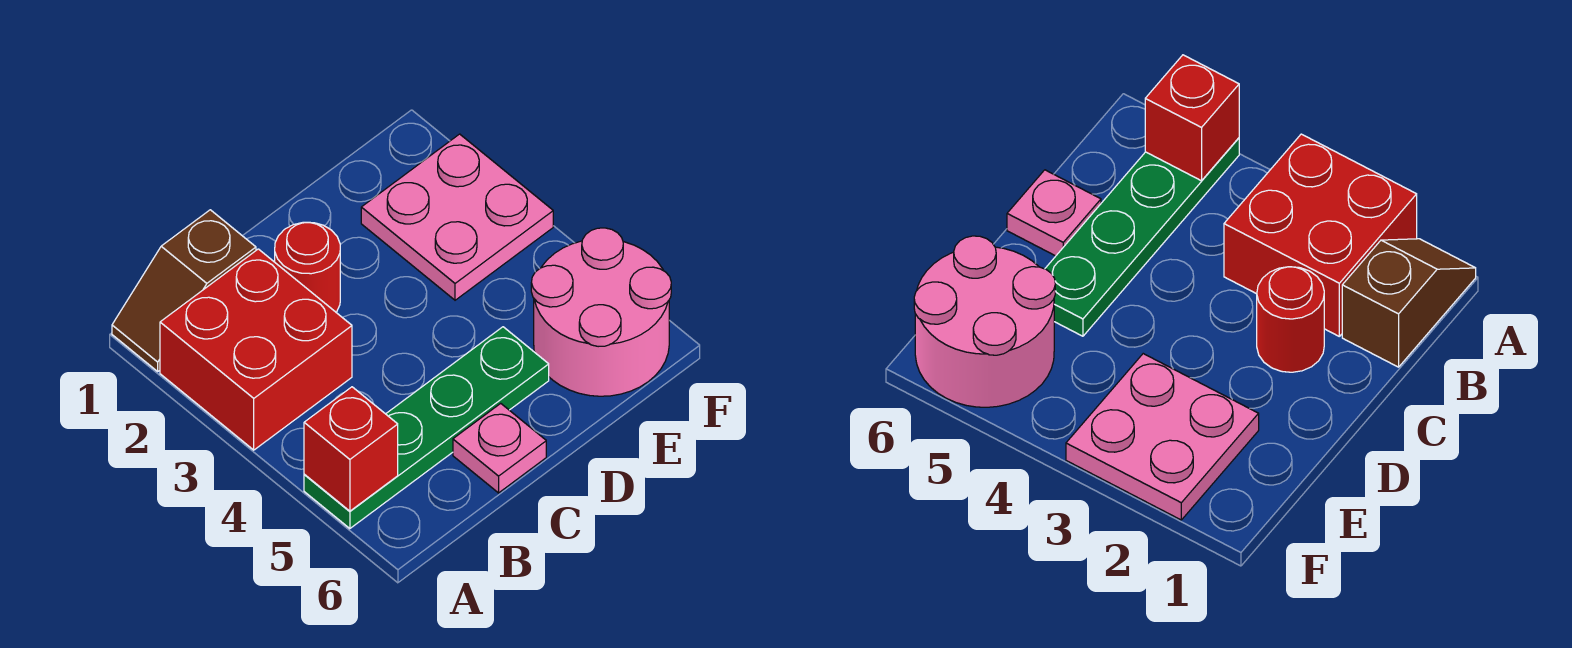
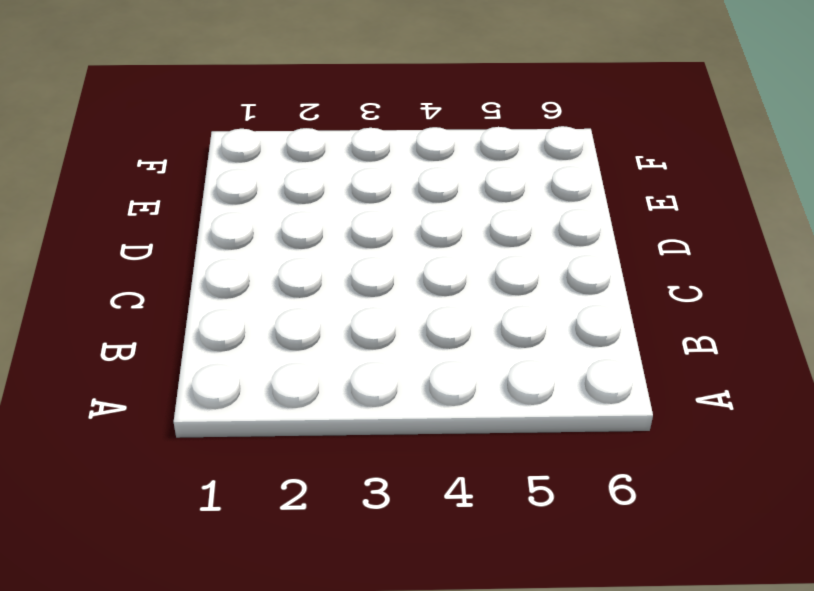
none -> brown slope A1:B1 level 1 top B
none -> red brick A2:B3 level 1

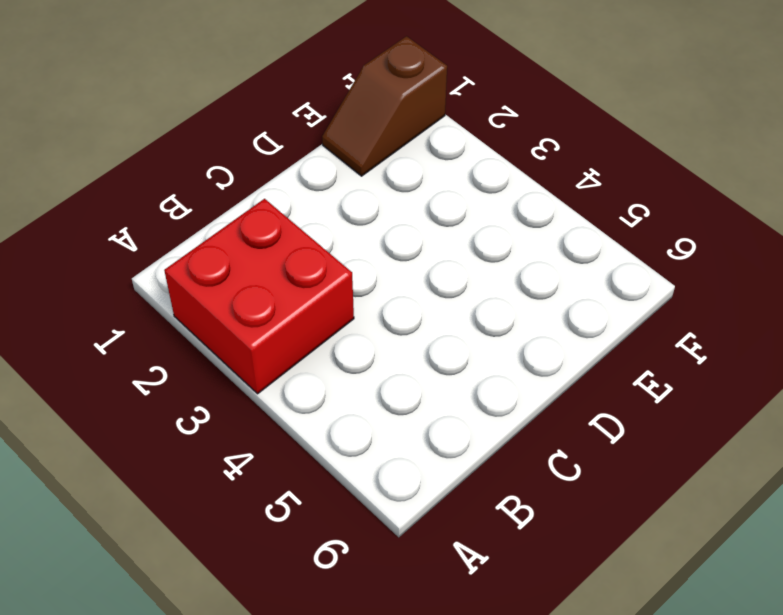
brown slope E1:F1 level 1 top F -> brown slope A1:B1 level 1 top B
none -> green plate A5:D5 level 1
none -> red round brick C2 level 1

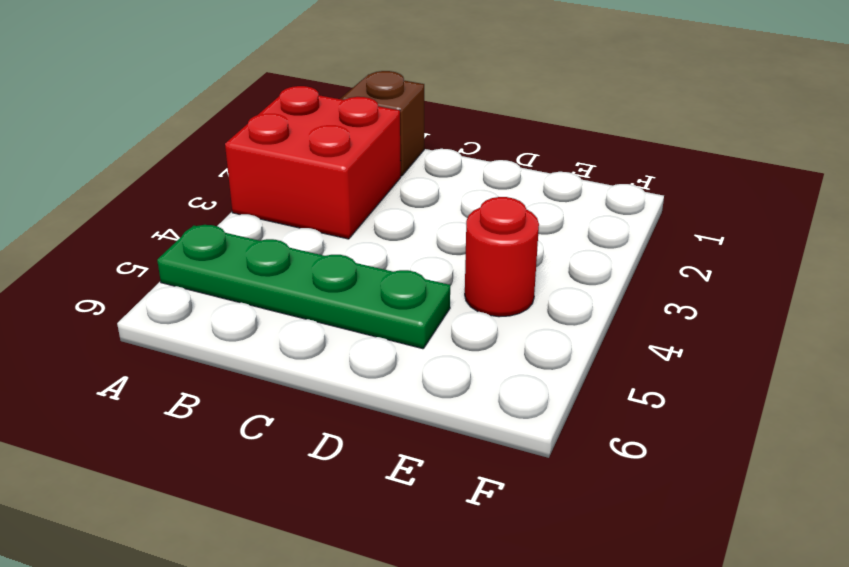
red round brick E4 level 1 -> red round brick C2 level 1
none -> pink plate C6 level 1
none -> pink plate E2:F3 level 1

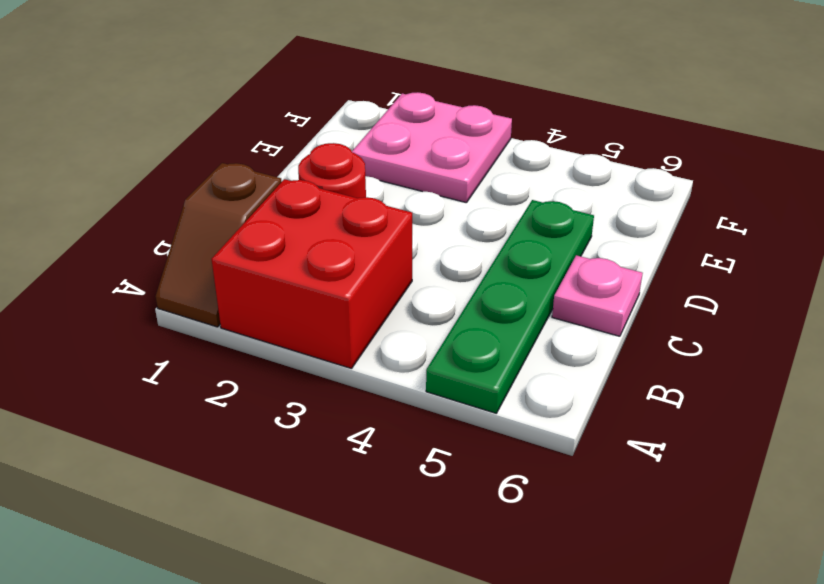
none -> pink round brick E5:F6 level 1
none -> red brick A5 level 2

